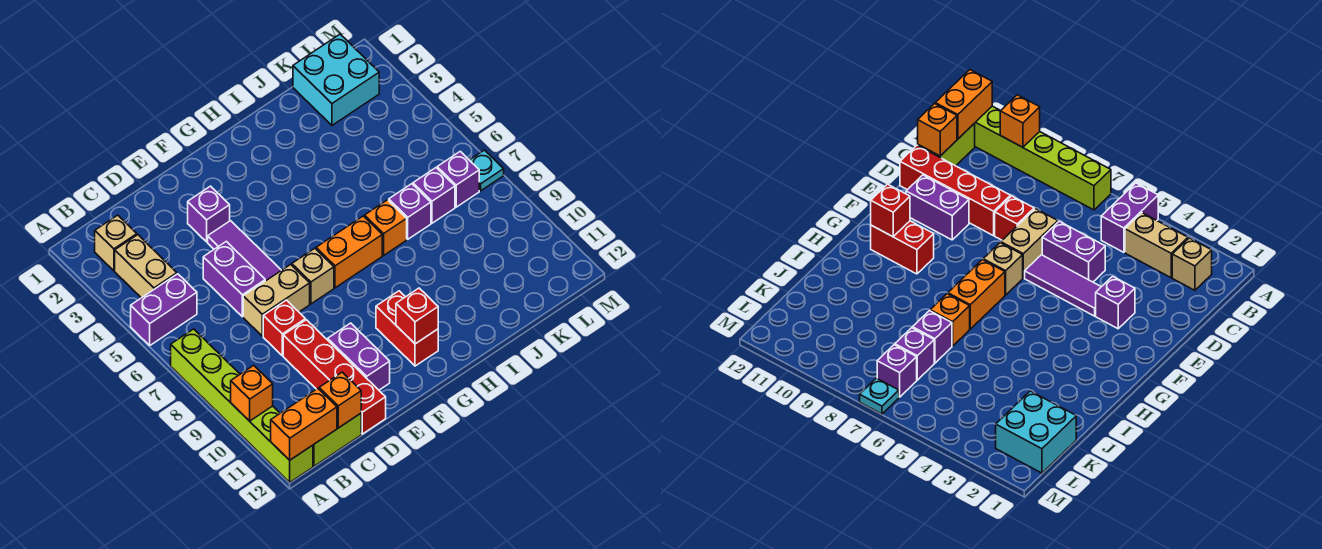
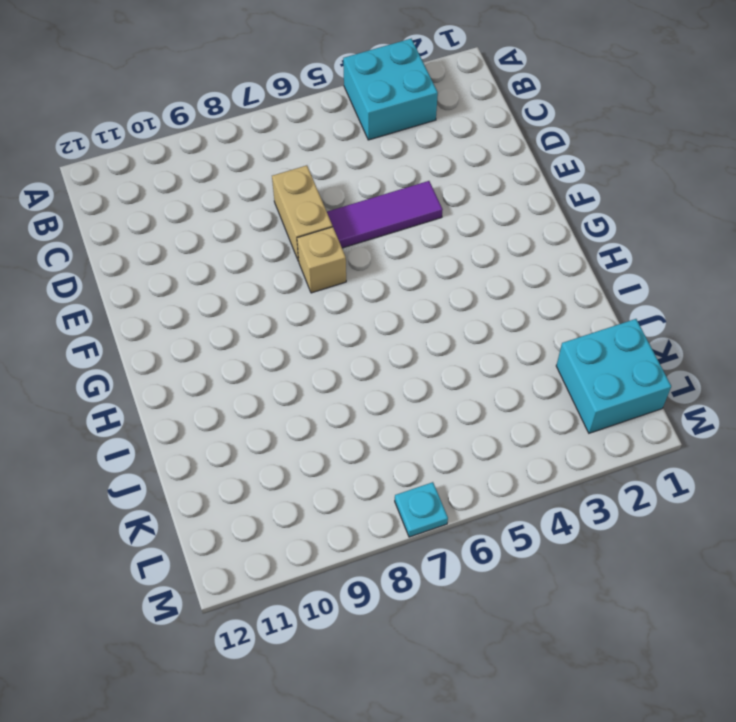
cyan brick A3:B4 level 1 -> tan brick B3:B4 level 1
none -> purple brick A5:B5 level 1
none -> lime brick A7:A12 level 1
none -> tan brick B2 level 1

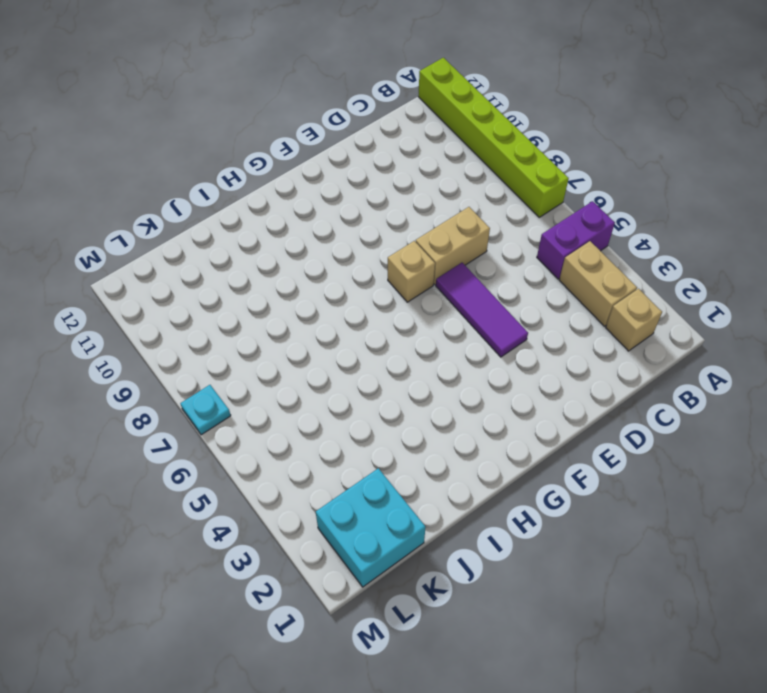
none -> lime brick B12:C12 level 1
none -> purple brick D5:D6 level 1
none -> red brick D8 level 1

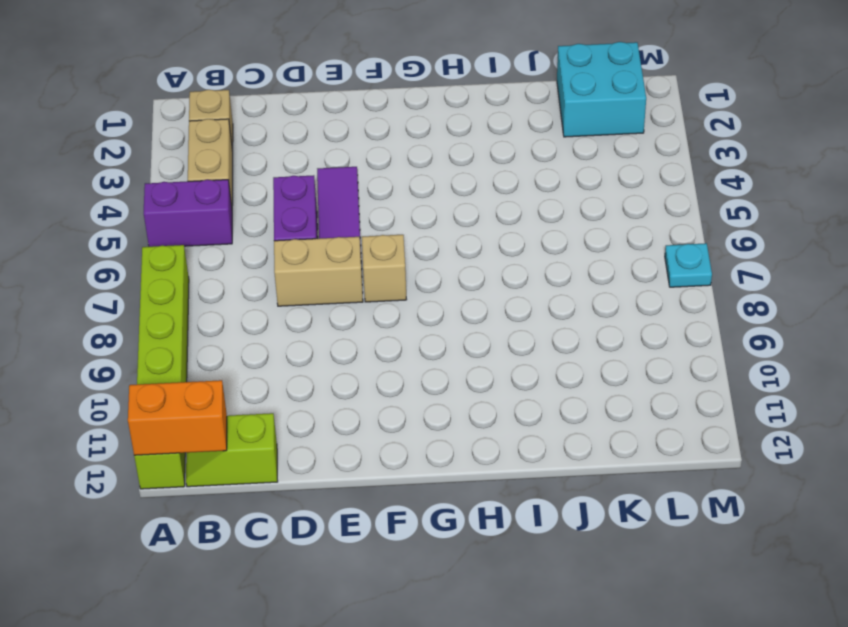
lime slope B12:C12 level 1 top C -> lime brick B12:C12 level 1
none -> red brick D8 level 1
none -> red brick D9:D12 level 1
none -> purple brick E3 level 1

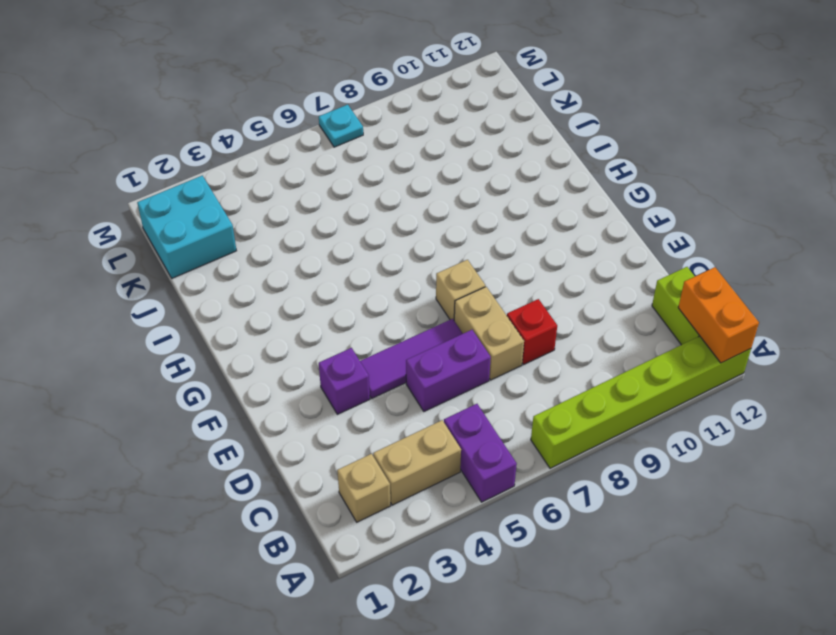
none -> red brick D9:D12 level 1
none -> purple brick E10:E11 level 1
none -> orange brick G7:H7 level 1

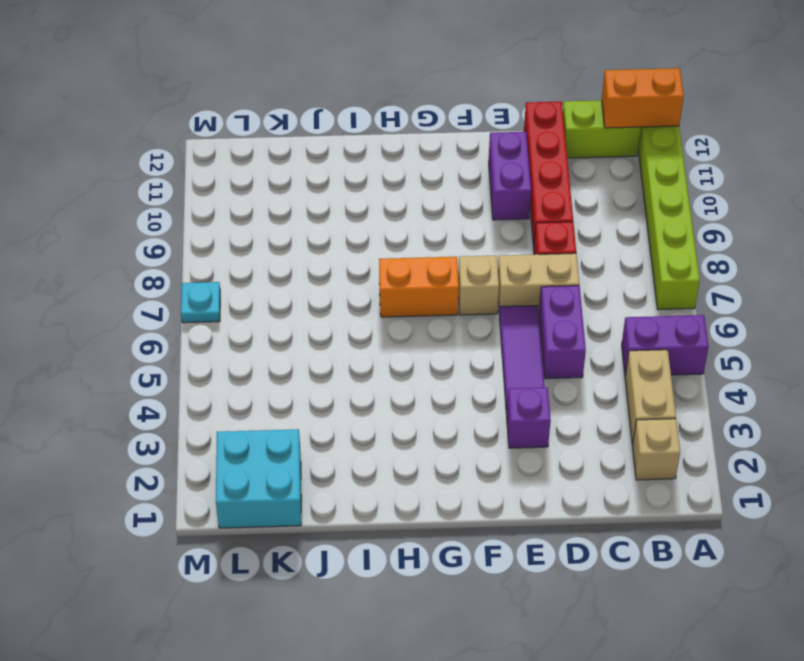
none -> red brick G10:G11 level 1
none -> orange brick I7 level 1
none -> purple brick J7 level 1

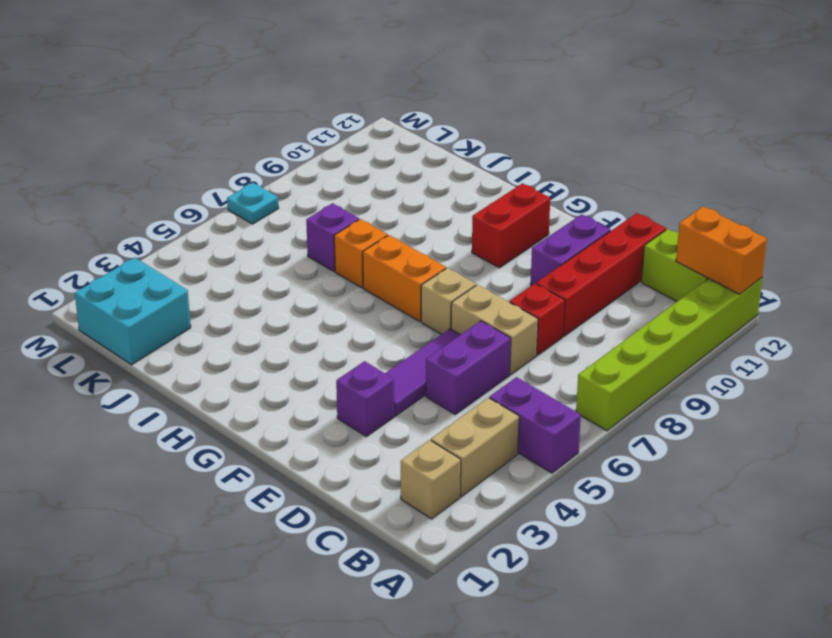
none -> purple brick K7 level 1
none -> purple brick L7 level 1
none -> orange brick A10 level 2

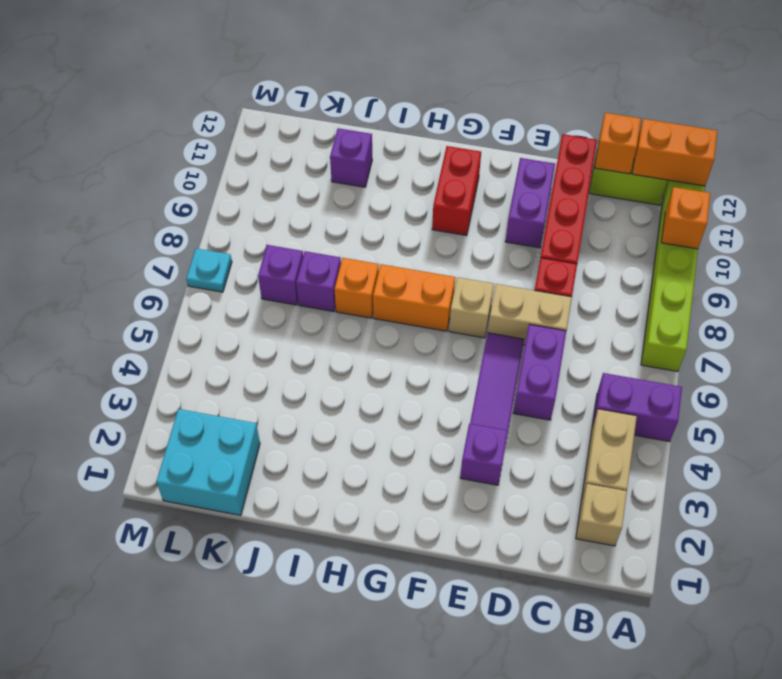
purple brick J11 level 1 -> purple brick L7 level 1
none -> red brick G11 level 2

